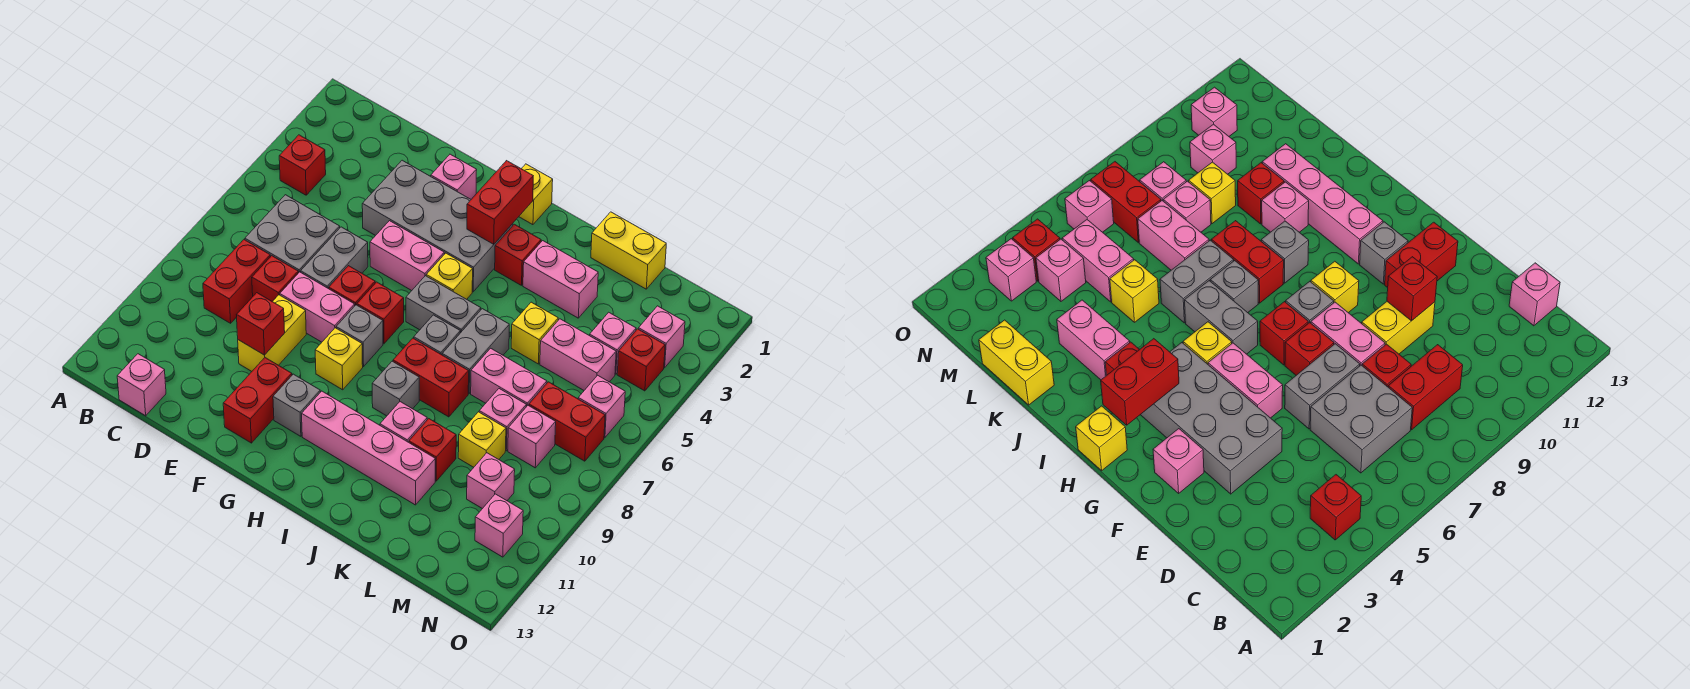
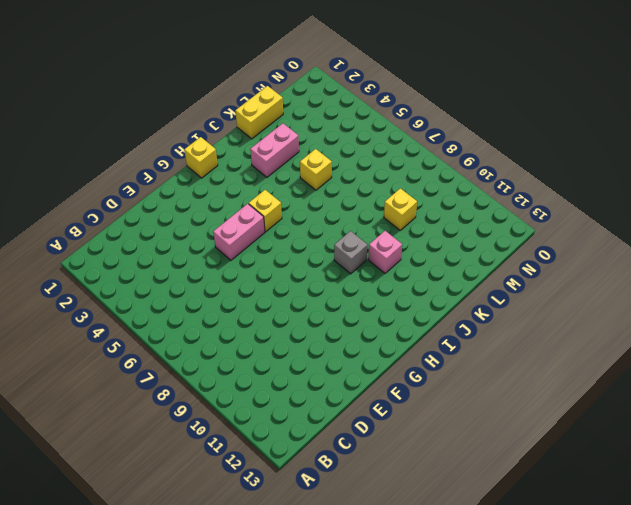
none -> red brick B4 level 1
none -> grey brick C6:D7 level 1
none -> red brick C8:C9 level 1
none -> pink brick C13 level 1

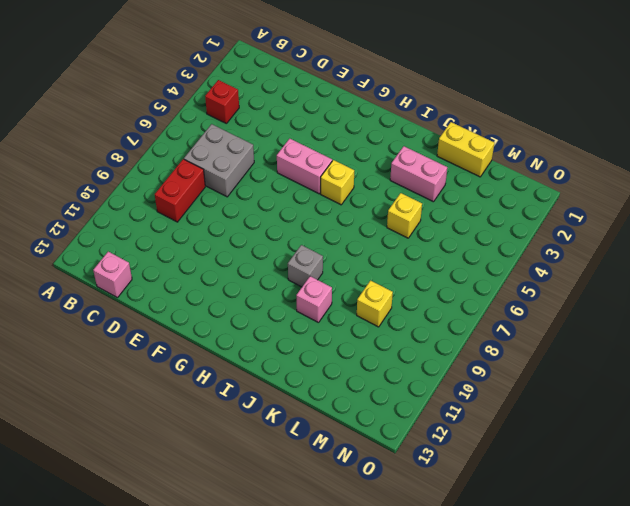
none -> red brick D8 level 1
none -> grey brick E3:H4 level 1
none -> grey brick E6:E7 level 1
none -> pink brick E8:F8 level 1

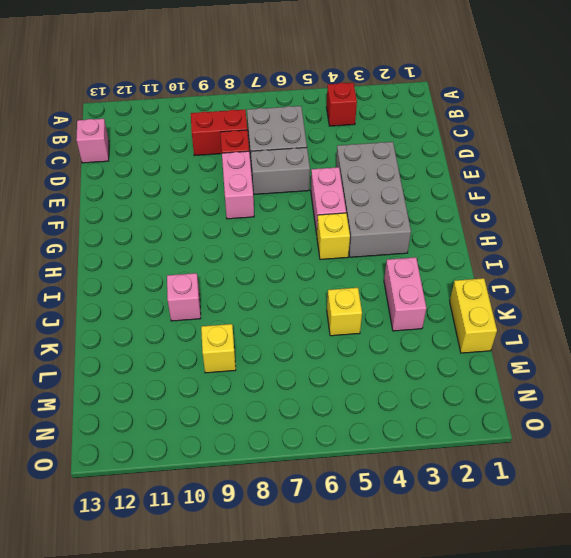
none -> yellow brick E9:E10 level 1
none -> pink brick F2 level 1
none -> red brick F7 level 1
none -> red brick F11:F12 level 1

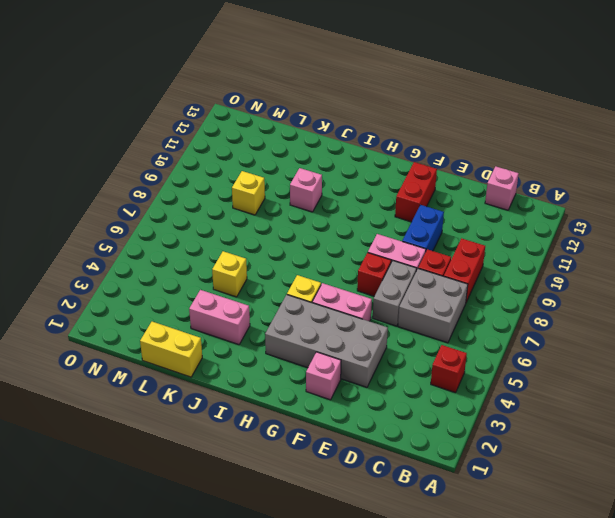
blue brick E9:E10 level 1 -> yellow brick E9:E10 level 1
none -> red brick G7 level 1
none -> grey brick G8 level 1
none -> yellow brick G9 level 1
none -> grey brick G11 level 1

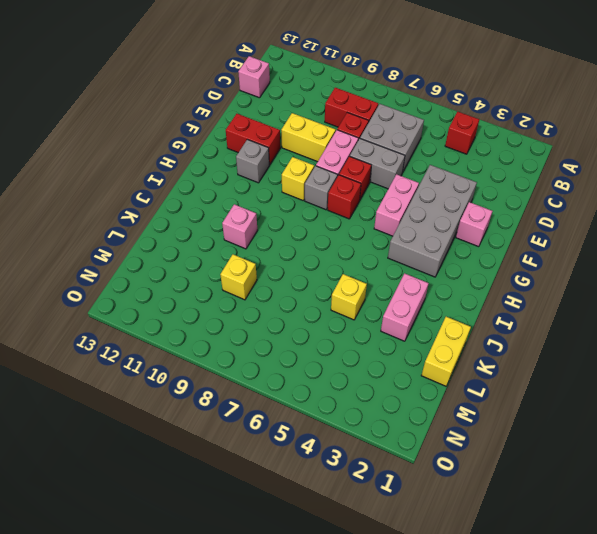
none -> yellow brick H1 level 1
none -> yellow brick H5 level 1
none -> grey brick H6:I6 level 1
none -> pink brick H11:K11 level 1

